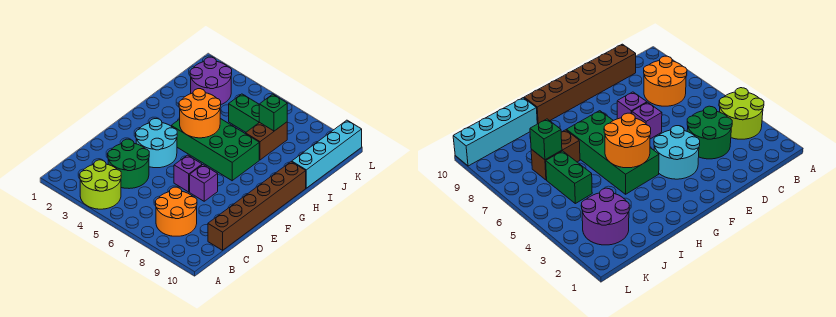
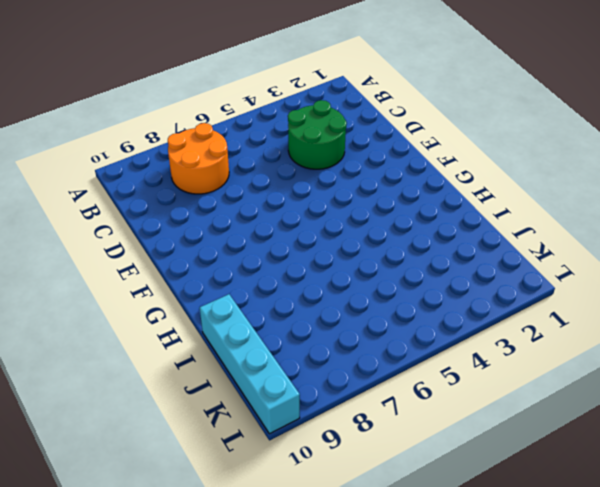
none -> lime round brick A3:B4 level 1
none -> brown brick C10:H10 level 1
none -> cyan round brick E3:F4 level 1

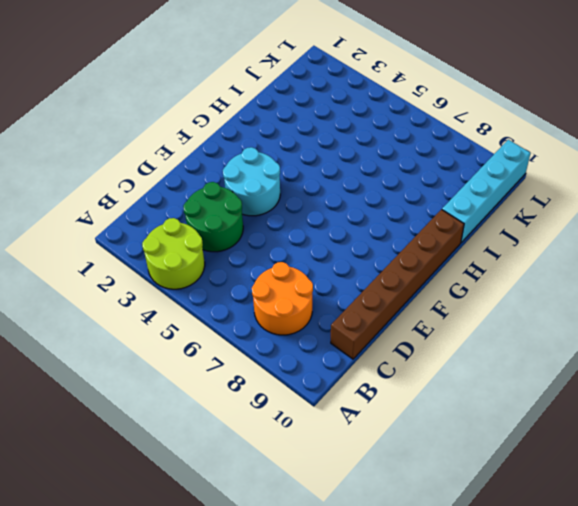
none -> purple brick E6 level 1
none -> purple brick E7 level 1
none -> green brick G4:H7 level 1

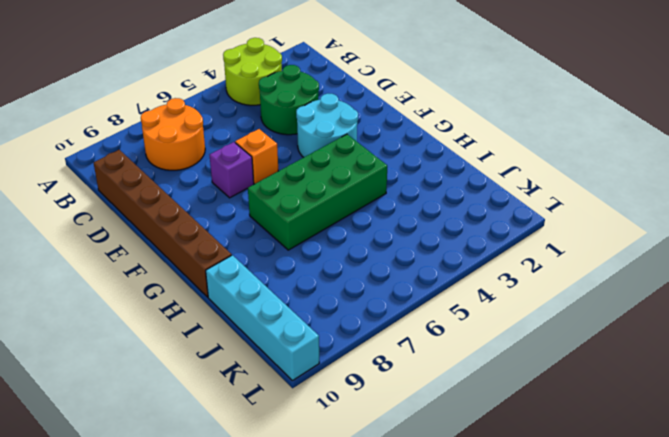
orange brick E6 level 1 -> purple brick E6 level 1
none -> brown brick I7:J7 level 1
none -> purple round brick J2:K3 level 1
none -> green brick J5:J6 level 1

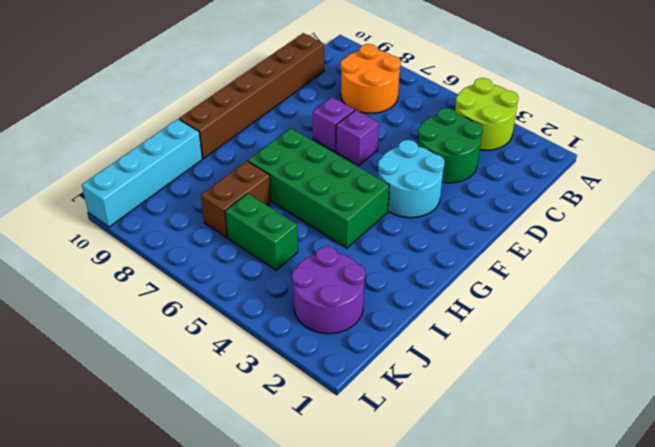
none -> orange round brick G4:H5 level 2
none -> green brick J7 level 2

